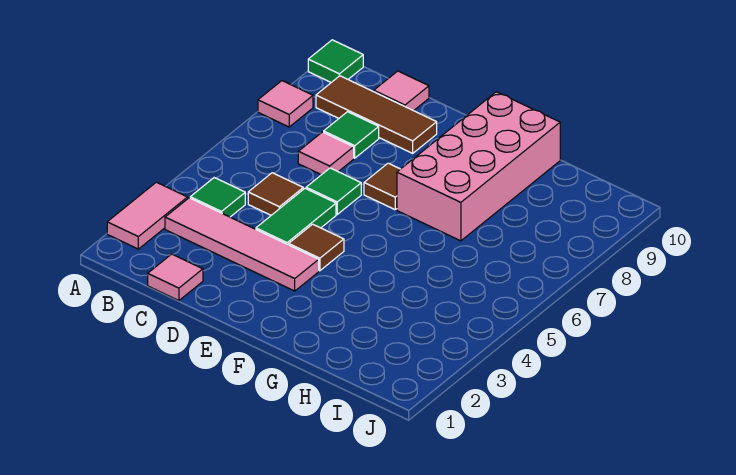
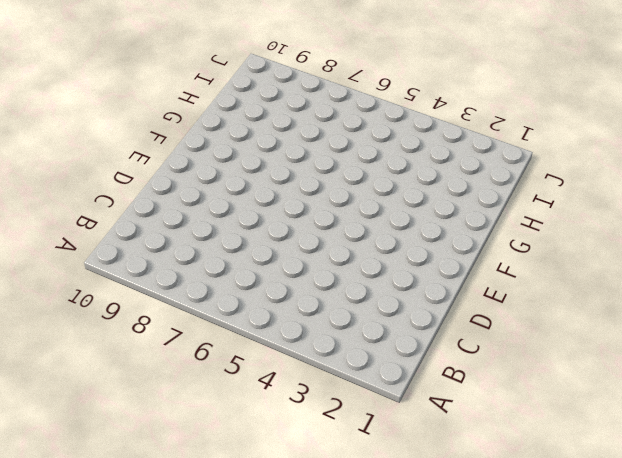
none -> pink tile A2:A3 level 1
none -> pink tile A8 level 1
none -> green tile A10 level 1

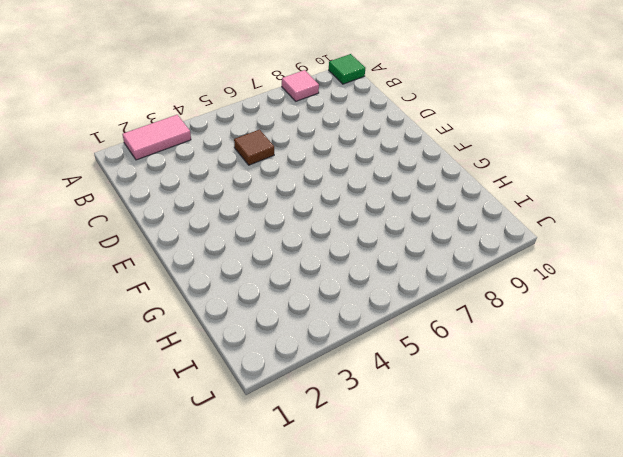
none -> pink tile B3:E3 level 1
none -> green tile B4 level 1
none -> brown tile B9:D9 level 1

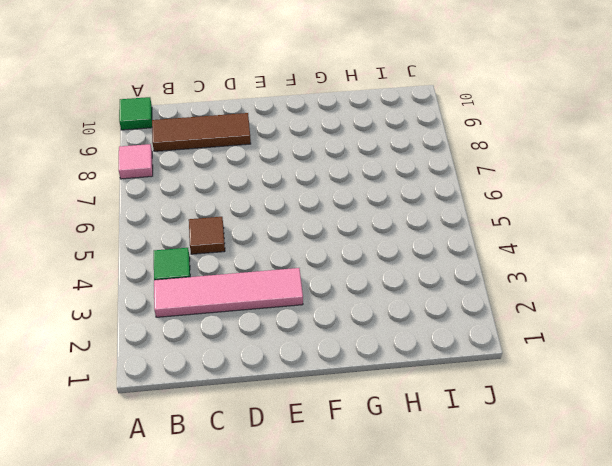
none -> pink tile A2:A3 level 1
none -> pink tile C1 level 1
none -> pink tile C7 level 1

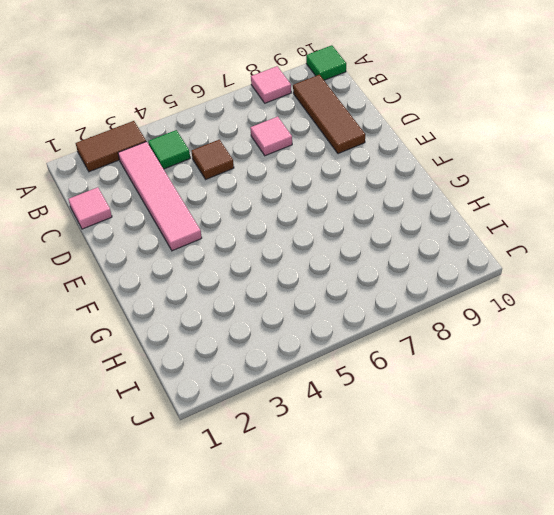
brown tile A2:A3 level 1 -> pink tile A2:A3 level 1
none -> green tile C8 level 1
none -> pink tile C10 level 1
none -> green tile D4:D5 level 1

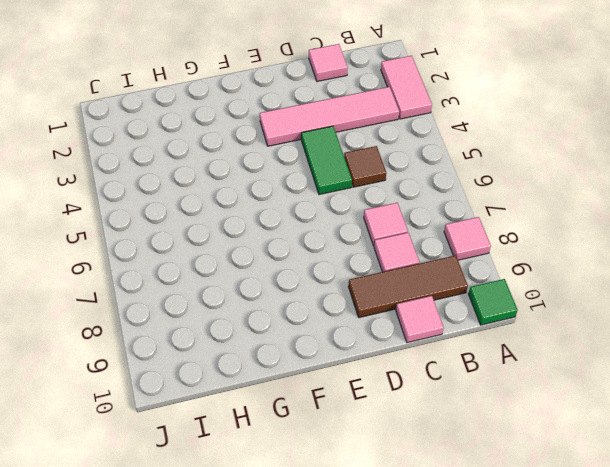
pink tile C8 level 1 -> green tile C8 level 1
none -> green tile B4 level 1
none -> green tile D6 level 1
none -> brown tile E4 level 1

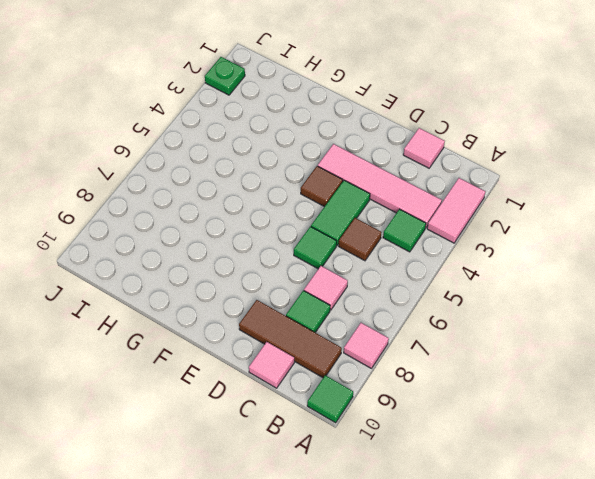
green plate J2 level 1 -> none
none -> brown tile E7 level 1
none -> pink brick F7:G10 level 1

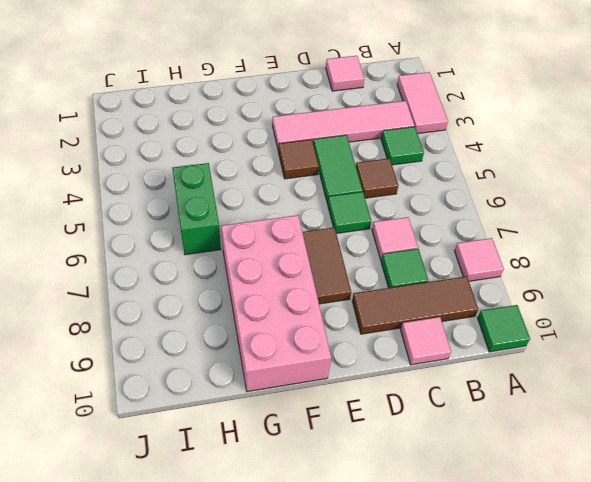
brown tile E7:E8 level 1 -> brown tile E7 level 1
green brick H5:H6 level 1 -> none

